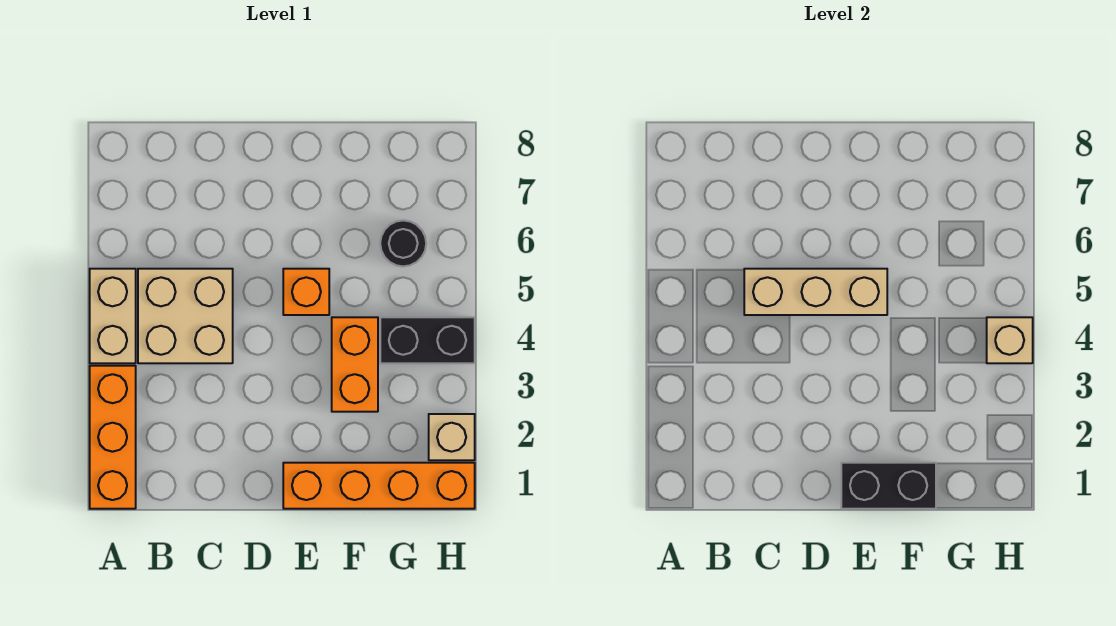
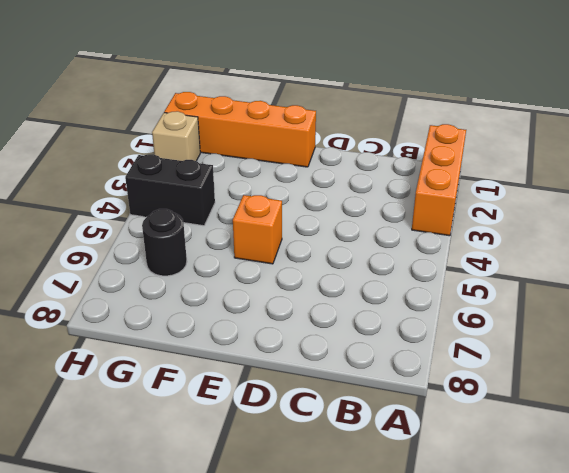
none -> tan brick A4:A5 level 1
none -> tan brick B4:C5 level 1
none -> orange brick F3:F4 level 1

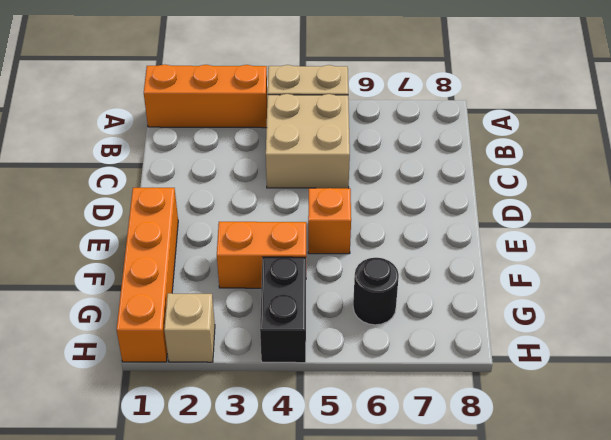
none -> tan brick C5:E5 level 2
none -> black brick E1:F1 level 2
none -> tan brick H4 level 2

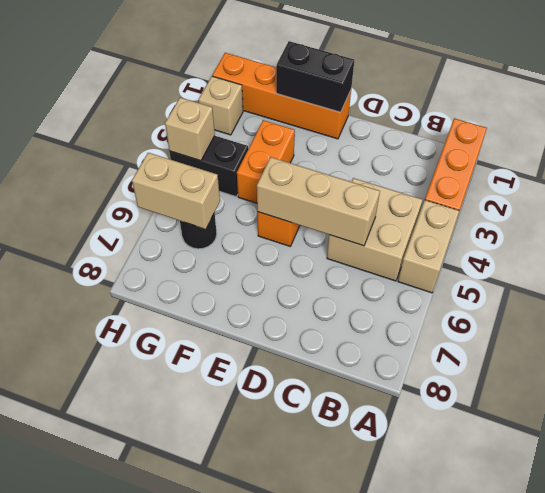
tan brick G6:H6 level 2 -> none

